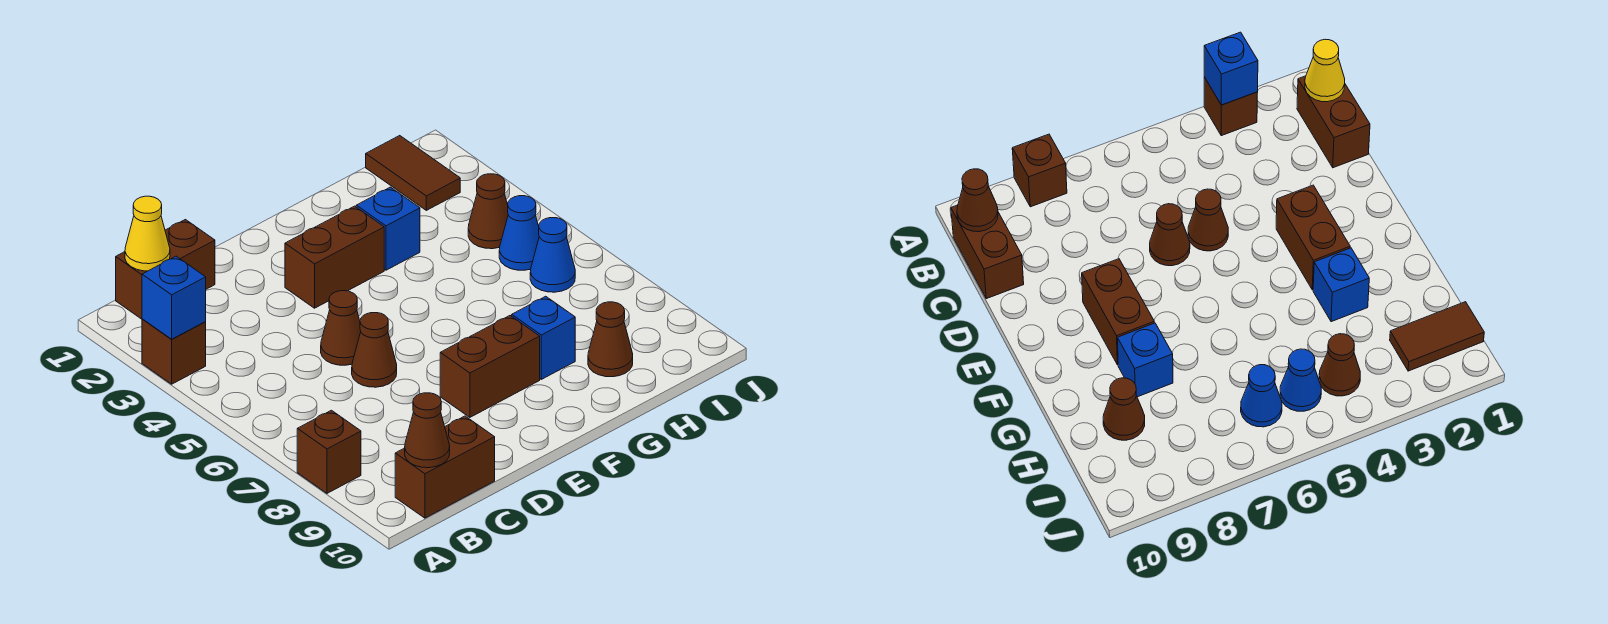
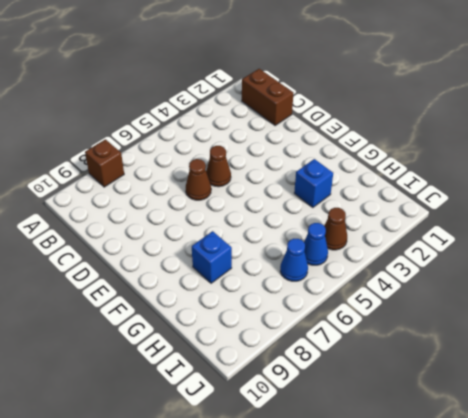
none -> brown brick A3 level 1
none -> brown brick B10:C10 level 1
none -> brown brick E3:F3 level 1

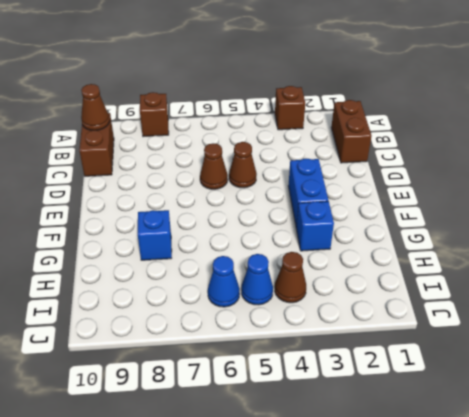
blue brick E3:F3 level 1 -> brown brick E3:F3 level 1
none -> brown brick E8:F8 level 1
none -> brown cone H9 level 1
none -> brown tile I1:I2 level 1

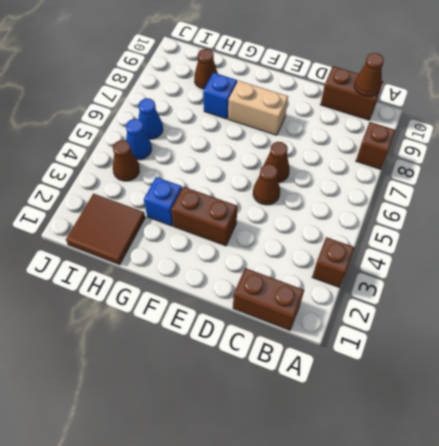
tan brick E8:F8 level 1 -> brown brick E8:F8 level 1
brown tile H1:I2 level 1 -> brown tile I1:I2 level 1
none -> blue brick A3 level 2
none -> yellow cone B1 level 2

